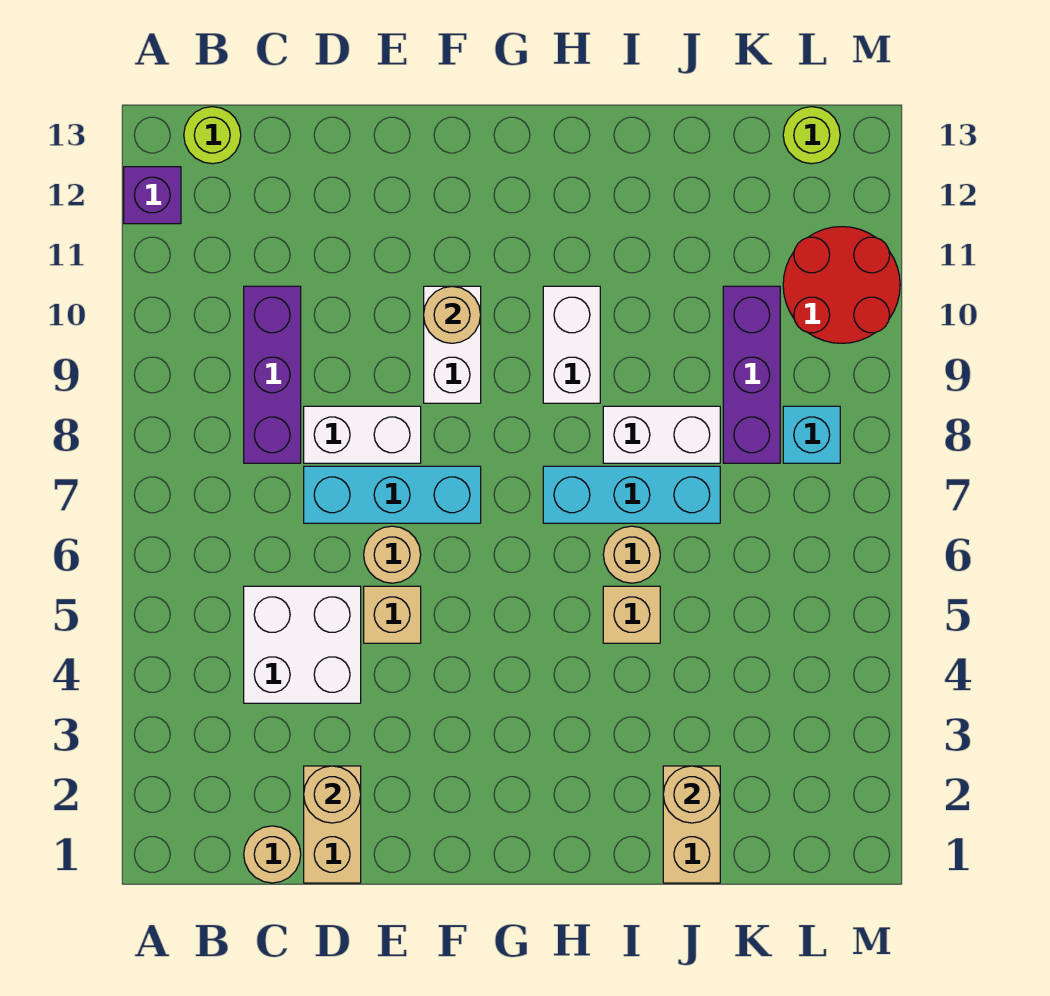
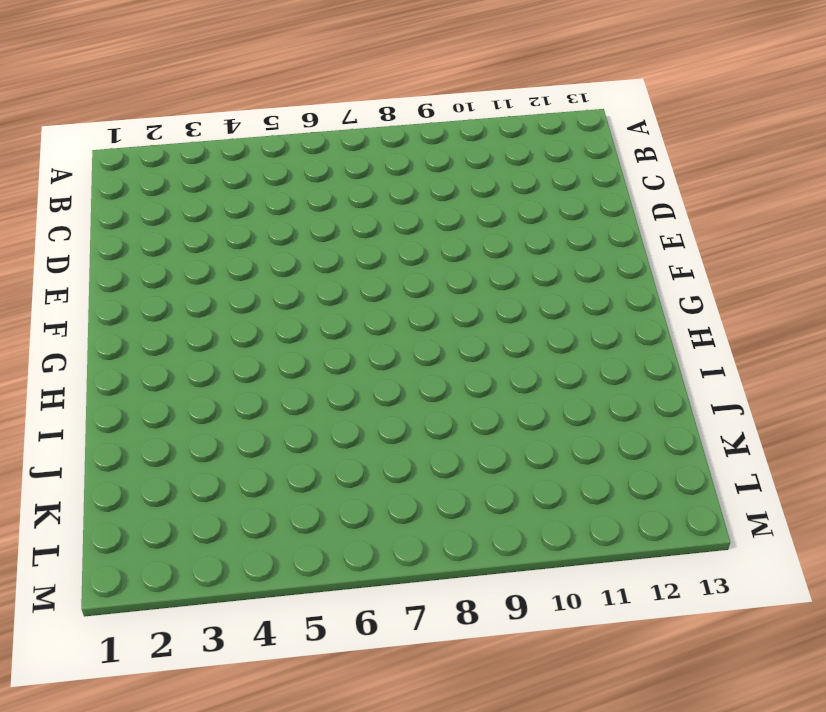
none -> purple brick A12 level 1
none -> lime round brick B13 level 1
none -> tan round brick C1 level 1

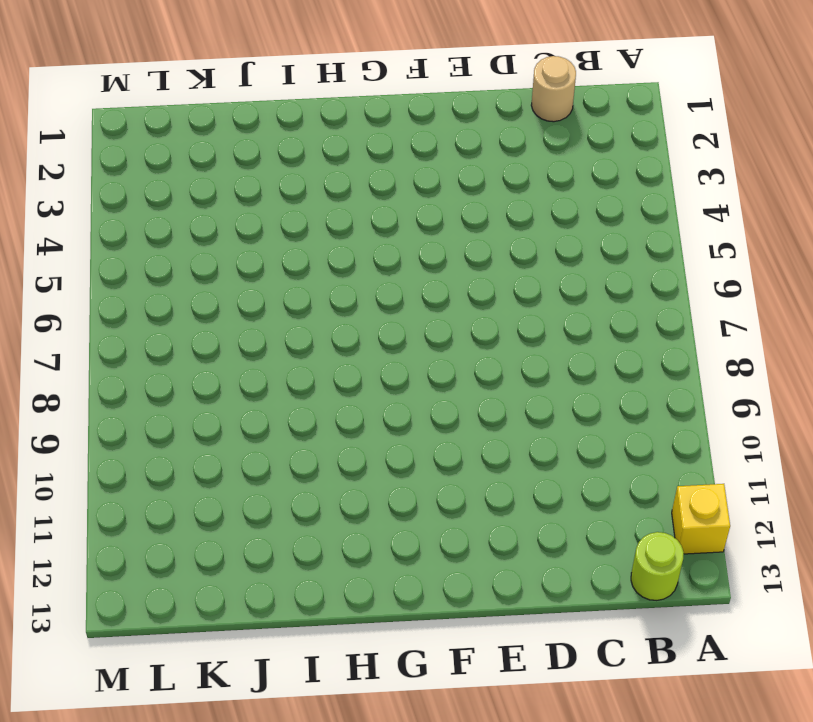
yellow brick A12 level 1 -> purple brick A12 level 1
none -> white brick C4:D5 level 1
none -> purple brick C8:C10 level 1
none -> tan brick D1:D2 level 1

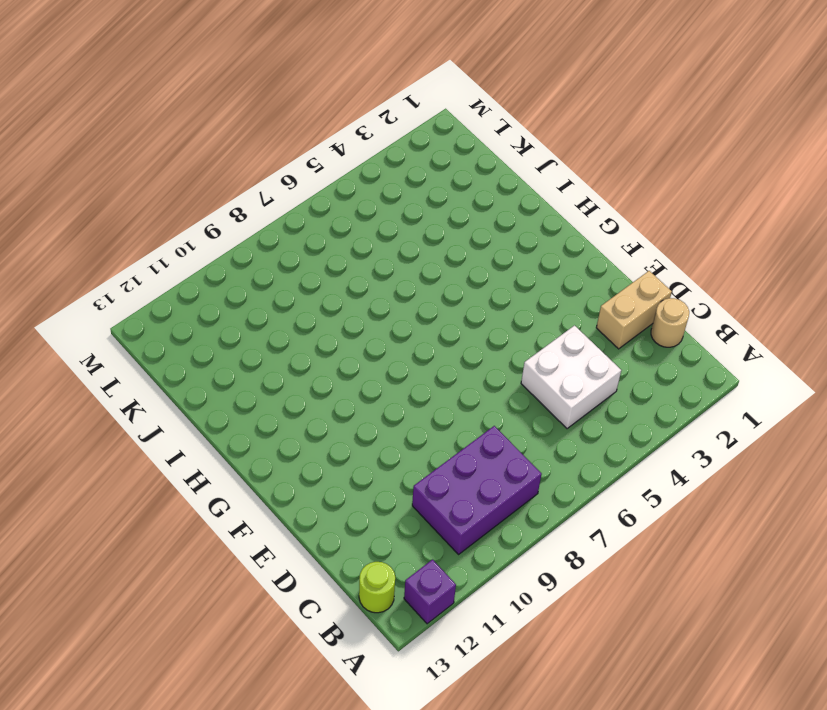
purple brick B8:C10 level 1 -> purple brick C8:C10 level 1
none -> cyan brick D7:F7 level 1
none -> white brick D8:E8 level 1
none -> tan brick E5 level 1

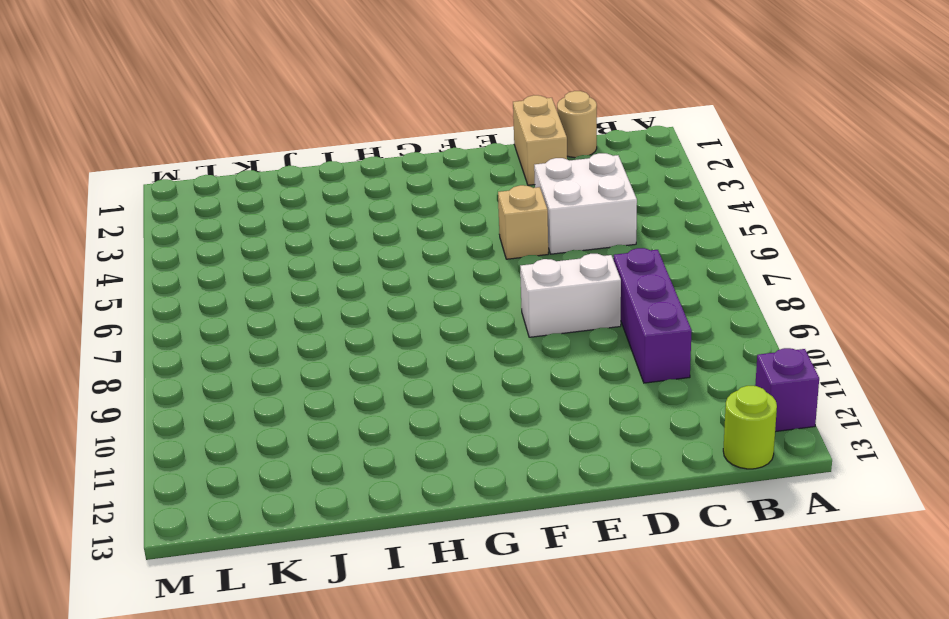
none -> cyan brick D7:F7 level 1
none -> tan round brick E6 level 1
none -> white brick F9:F10 level 1

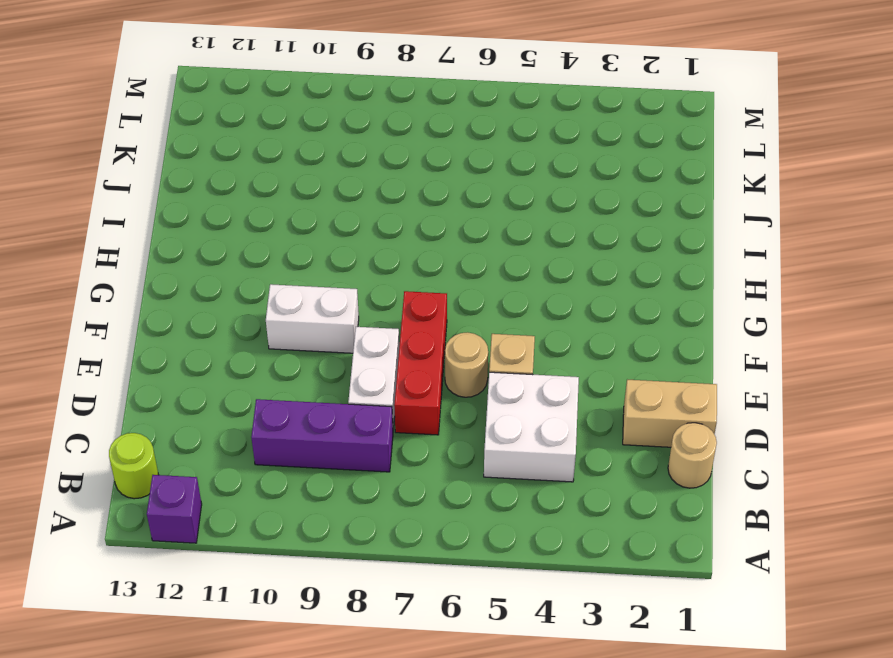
red brick D7:F7 level 1 -> cyan brick D7:F7 level 1
none -> cyan brick H7:J7 level 1
none -> white brick H9:H10 level 1
none -> tan brick I5 level 1

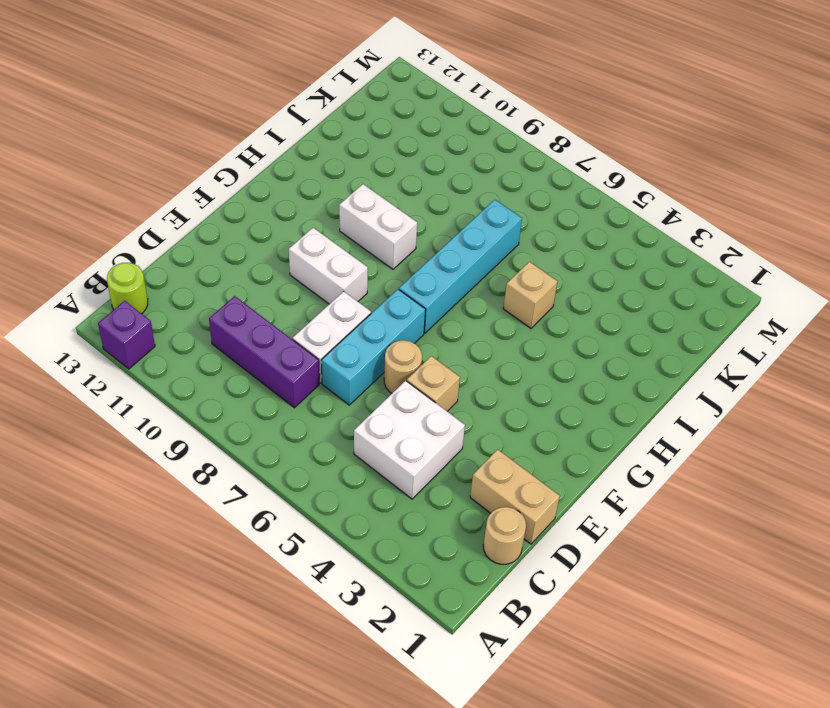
cyan brick G7:J7 level 1 -> cyan brick H7:J7 level 1
none -> tan round brick I6 level 1
none -> white brick I8:J8 level 1
none -> tan brick J1:J2 level 1

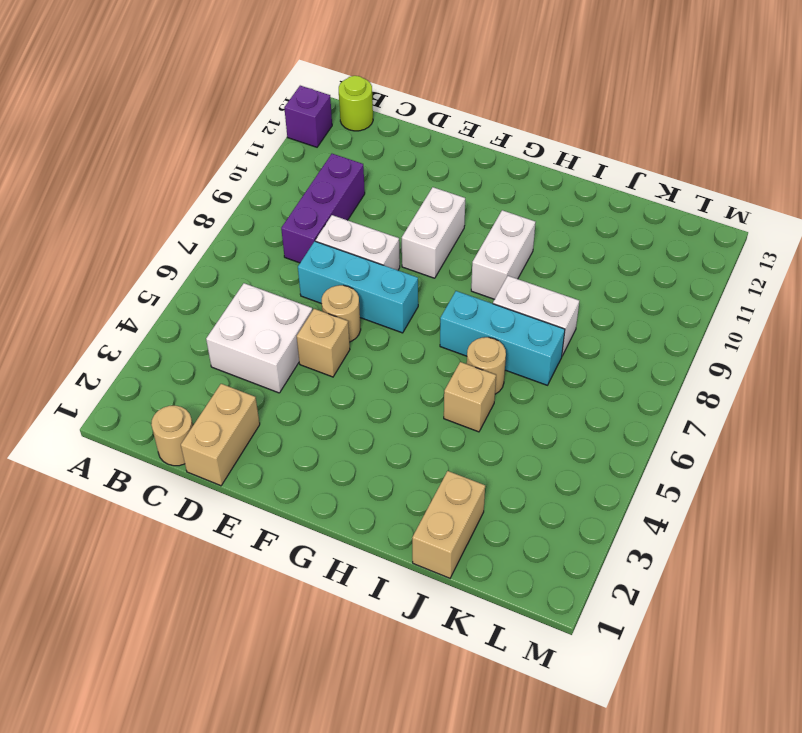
none -> purple brick K8:K10 level 1
none -> cyan brick L8 level 1
none -> red round brick L10:M11 level 1

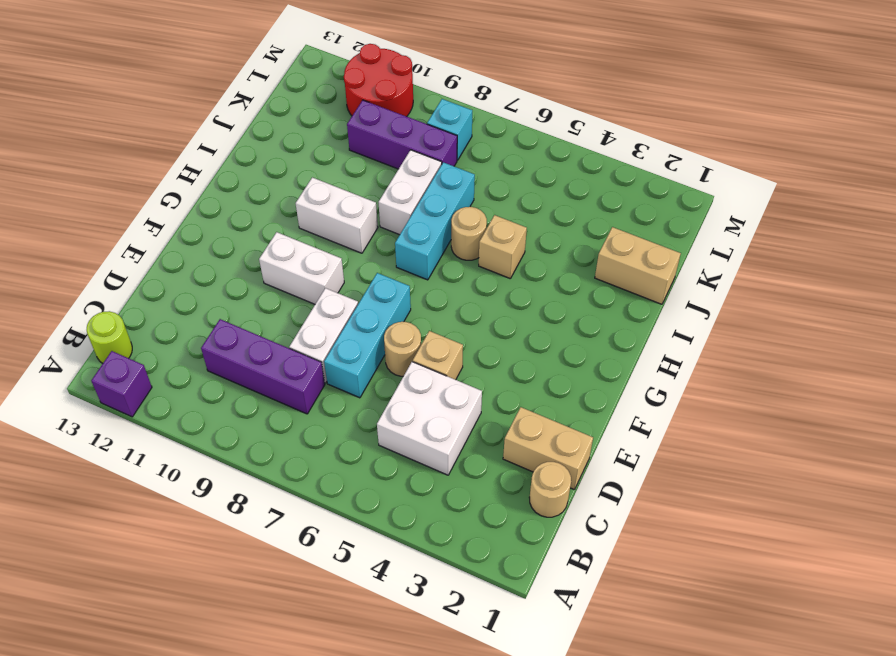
none -> lime round brick L13 level 1
none -> tan round brick D2 level 2
none -> tan round brick F10 level 2

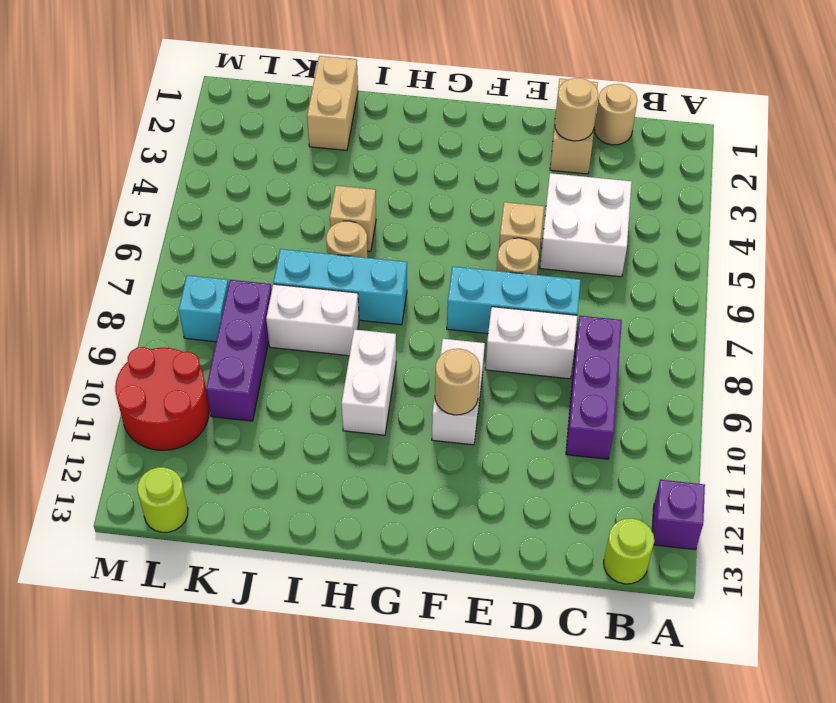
none -> tan round brick J2 level 2

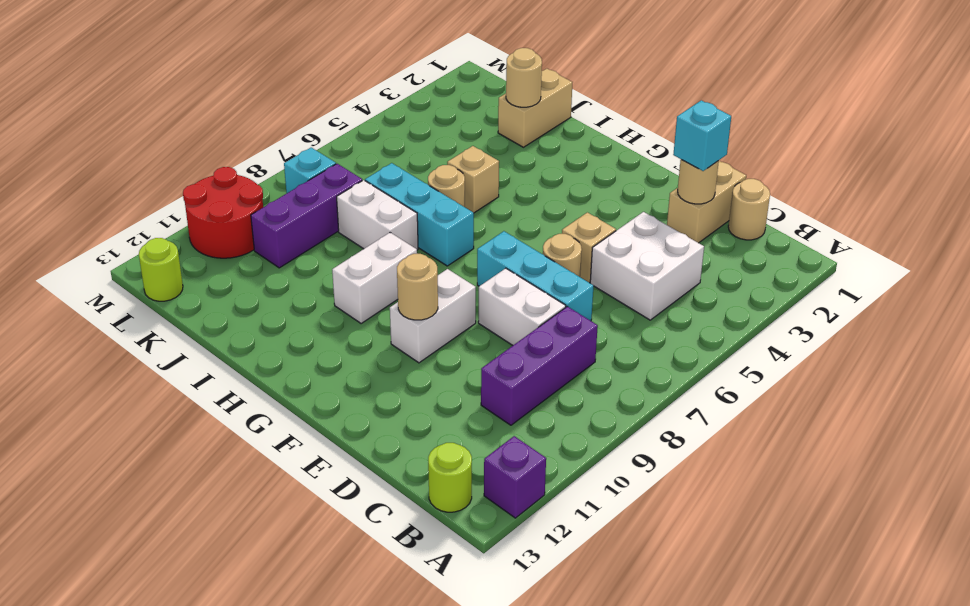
cyan brick D2 level 3 -> none

